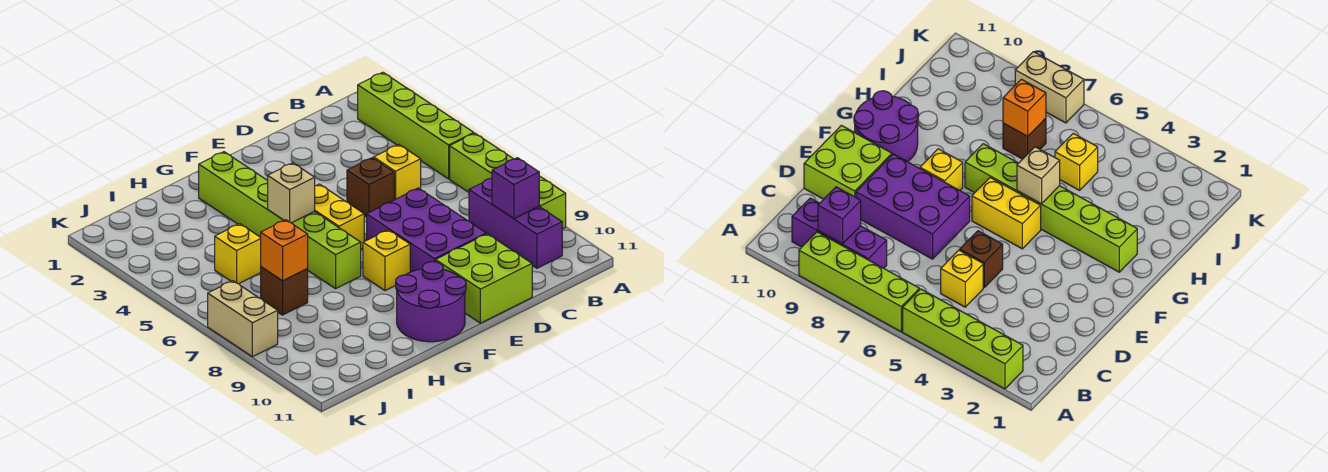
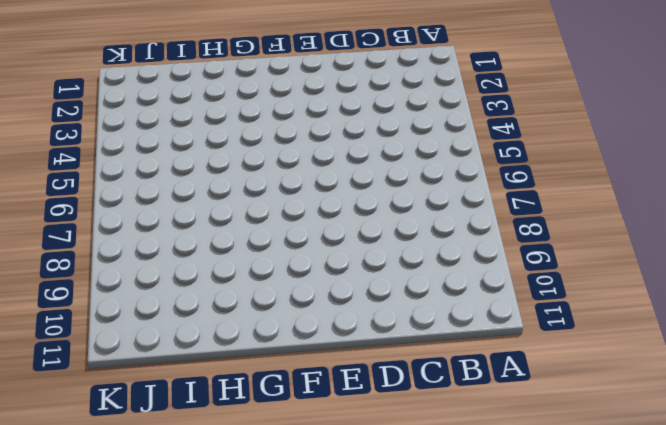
none -> lime brick A2:A5 level 1
none -> lime brick A6:A9 level 1
none -> purple brick B8:B10 level 1

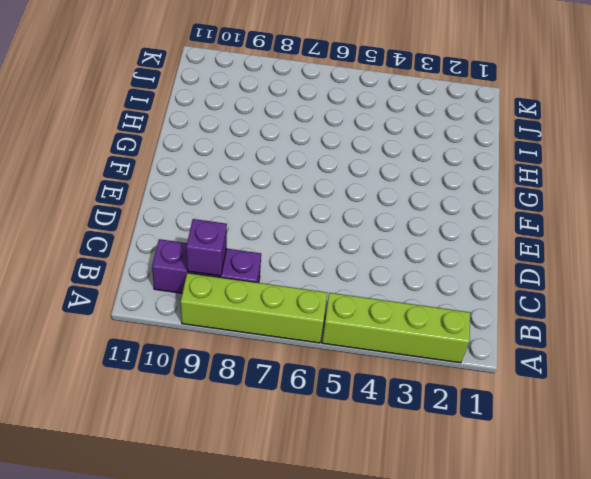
none -> yellow brick C5 level 1
none -> brown brick D5 level 1
none -> purple brick D7:E9 level 1

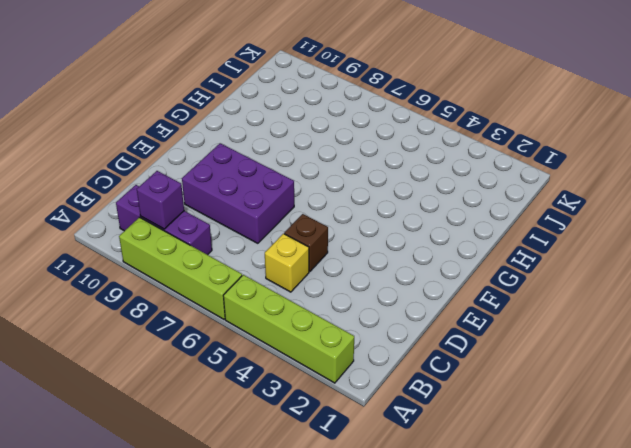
none -> lime brick D10:E11 level 1
none -> yellow brick F5:F6 level 1
none -> yellow brick F8 level 1

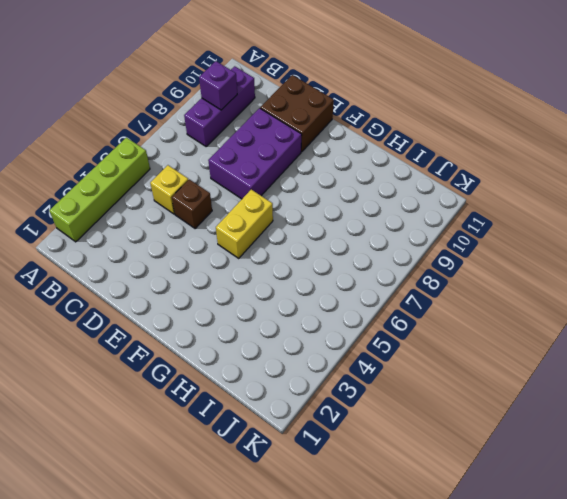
brown brick D10:E11 level 1 -> lime brick D10:E11 level 1
none -> lime brick A6:A9 level 1
none -> yellow brick F8 level 1
none -> purple round brick F10:G11 level 1

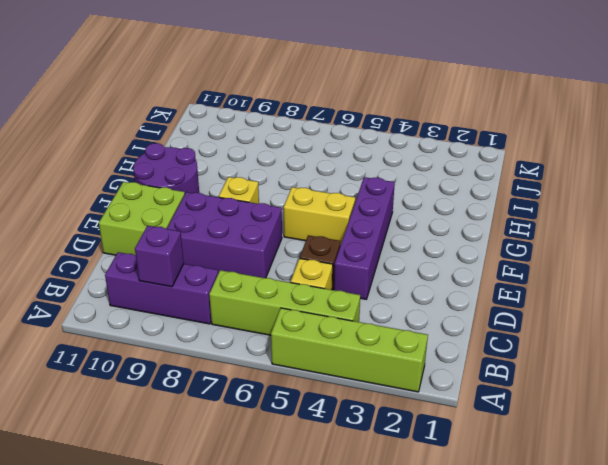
lime brick B4:B7 level 1 -> lime brick A6:A9 level 1
purple brick D4:G4 level 1 -> lime brick G2:G7 level 1
none -> yellow brick I5 level 1
none -> brown brick I7 level 1
none -> tan brick K7:K8 level 1

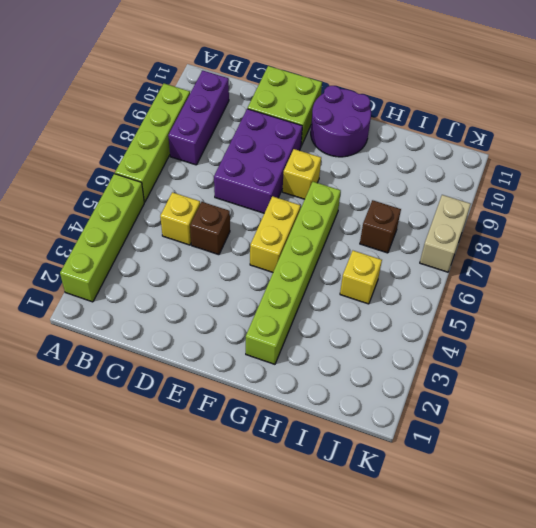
none -> purple brick B9 level 2
none -> tan brick G5 level 2
none -> orange brick I7 level 2

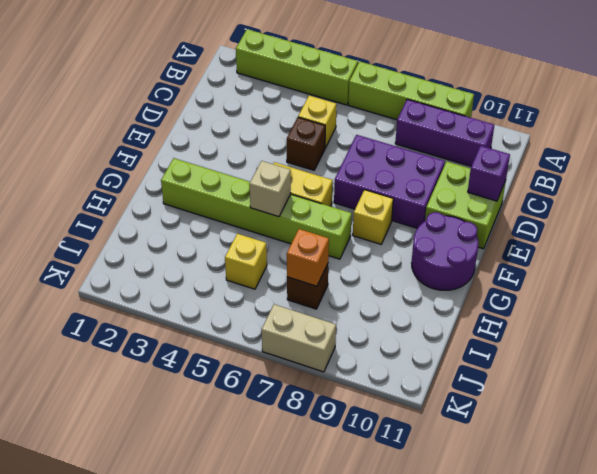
purple brick D11 level 2 -> purple brick B9 level 2

